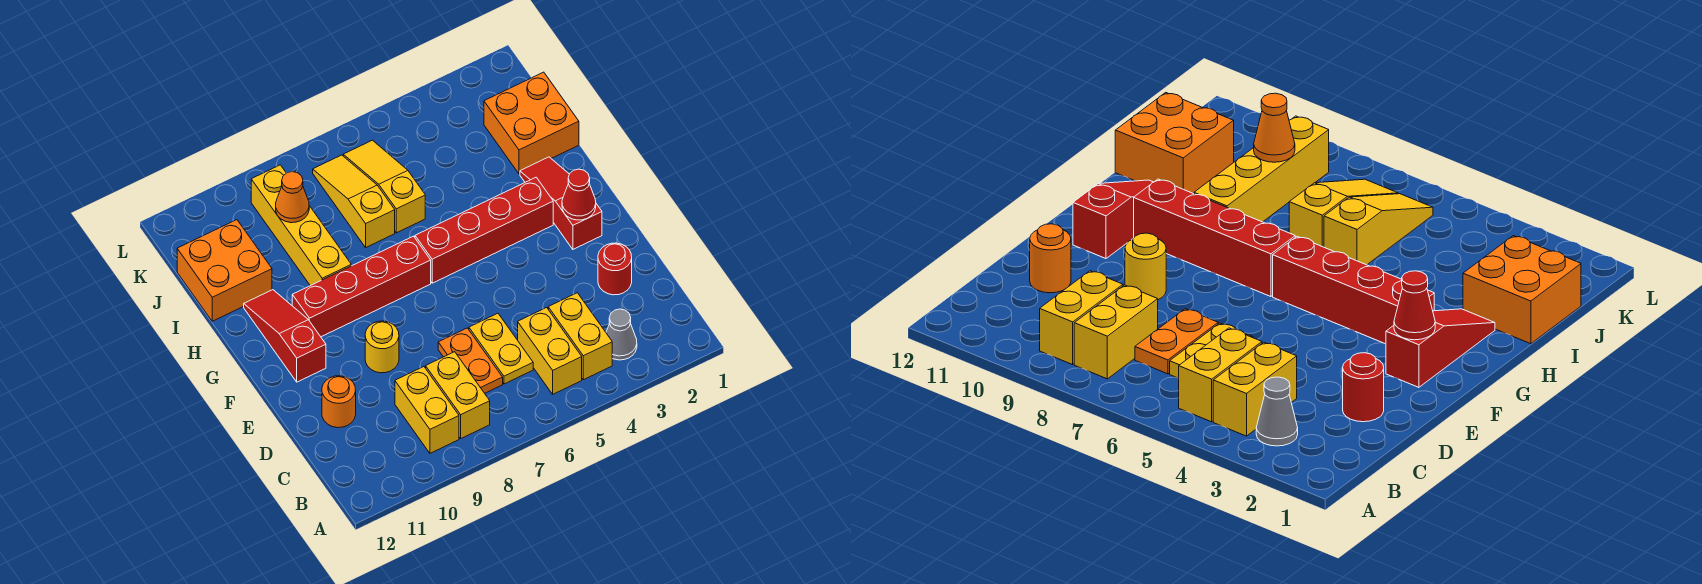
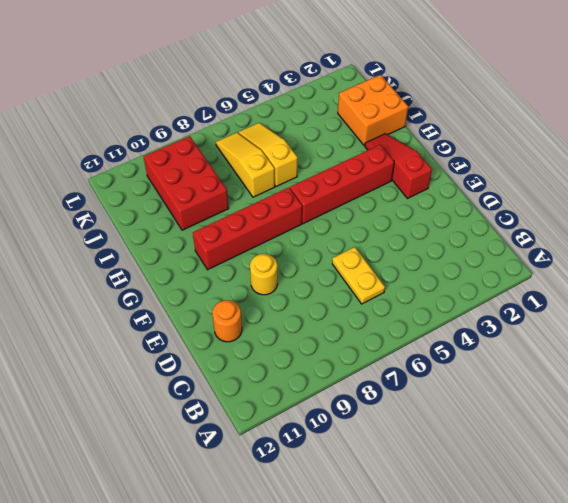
red brick I9:K10 level 1 -> yellow brick H9:K9 level 1
none -> grey cone B3 level 1
none -> yellow brick B4:C4 level 1
none -> yellow brick B5:C5 level 1

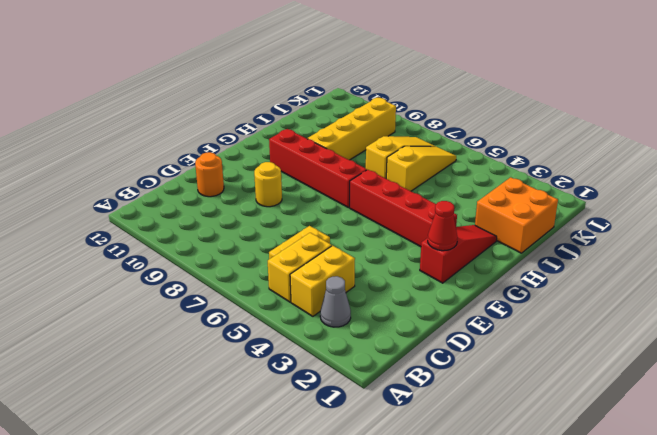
none -> yellow brick B8:C8 level 1
none -> yellow brick B9:C9 level 1
none -> orange plate C7:D7 level 1

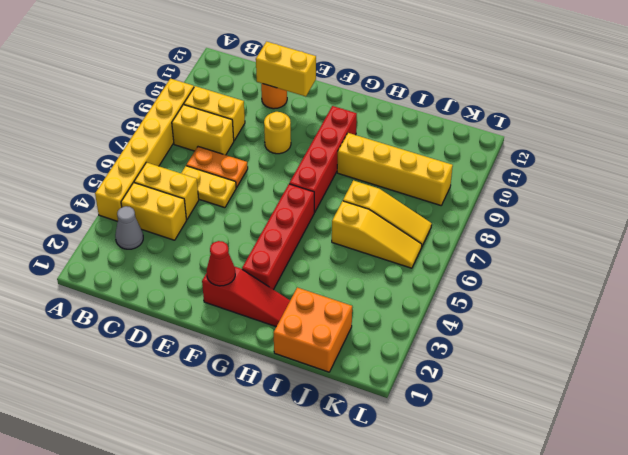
yellow brick A4:A9 level 1 -> none
yellow brick D11:E11 level 2 -> none
none -> red round brick D2 level 1
none -> red slope F11:H11 level 1 top F
none -> orange brick I11:J12 level 1

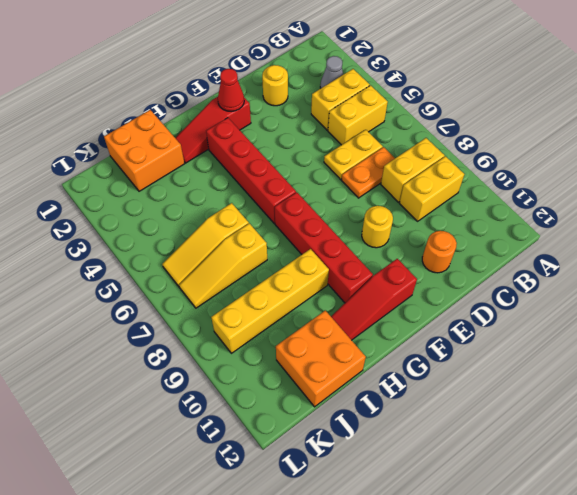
yellow round brick D2 level 1 -> red round brick D2 level 1
none -> orange cone J9 level 2

